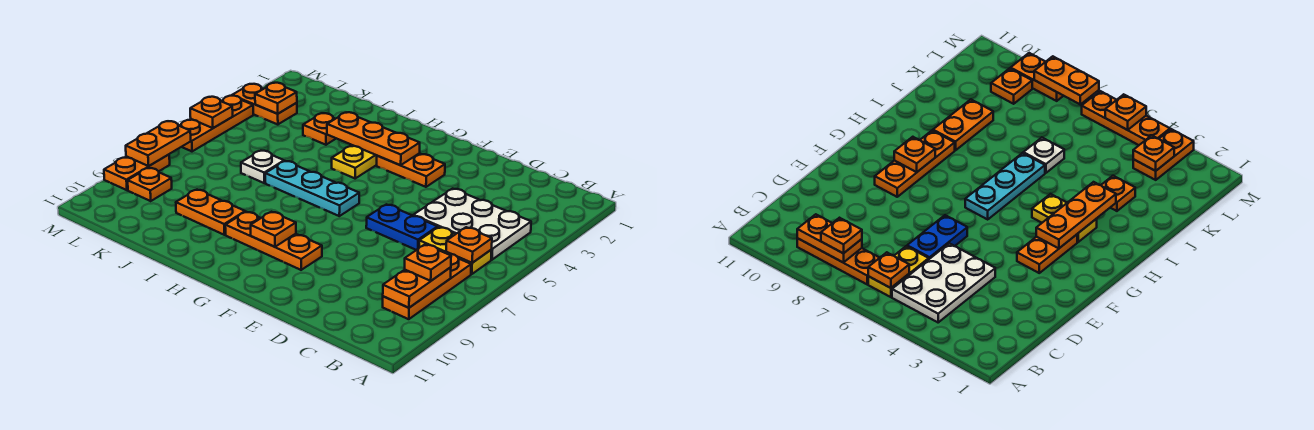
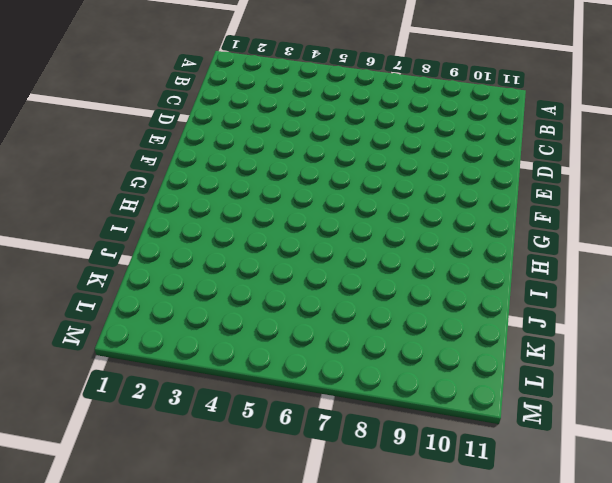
none -> white plate B4:D5 level 1
none -> yellow plate B6:C6 level 1
none -> orange plate B7:B9 level 1

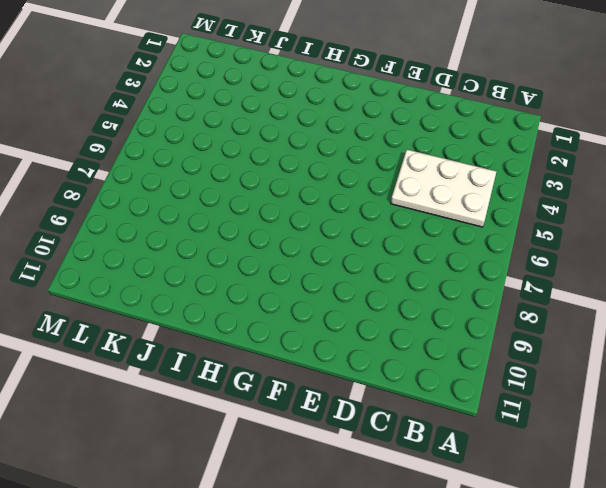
none -> yellow plate B6:C6 level 1
none -> orange plate B7:B9 level 1
none -> blue plate D6:E6 level 1

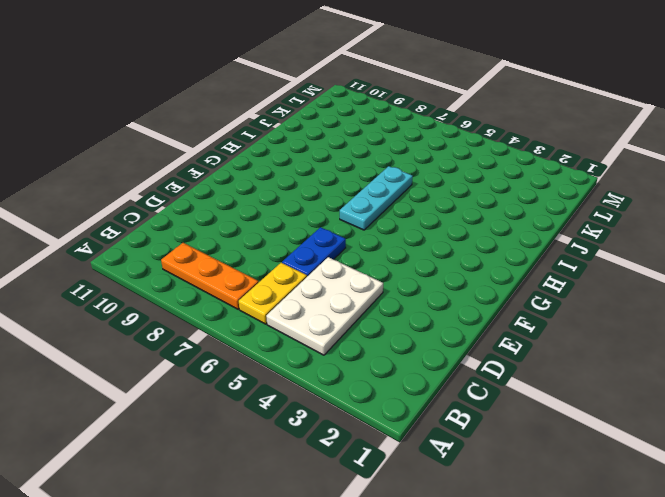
none -> orange plate F3:G3 level 1
none -> orange plate F9:H9 level 1
none -> yellow plate H3:H4 level 1

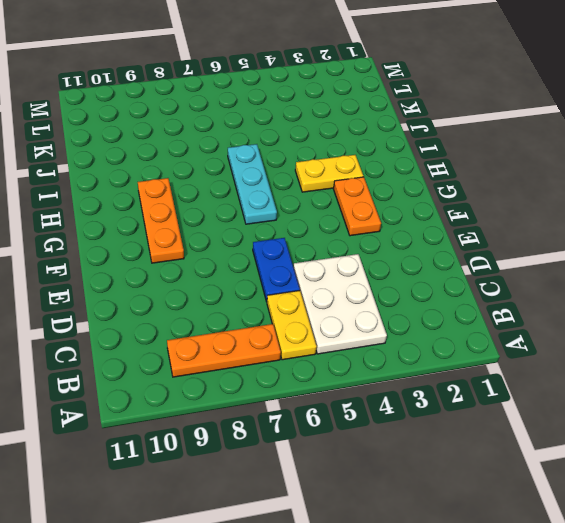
none -> orange plate I9:J9 level 1
none -> orange plate J3 level 1
none -> white plate J6 level 1

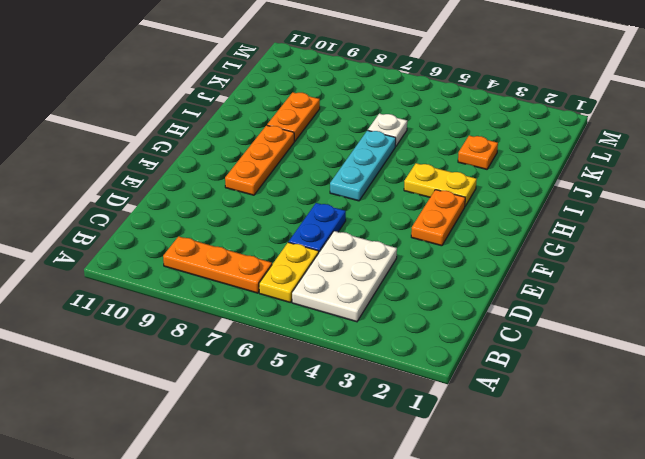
none -> orange plate L3:M3 level 1
none -> orange plate L9 level 1
none -> orange plate M4:M6 level 1

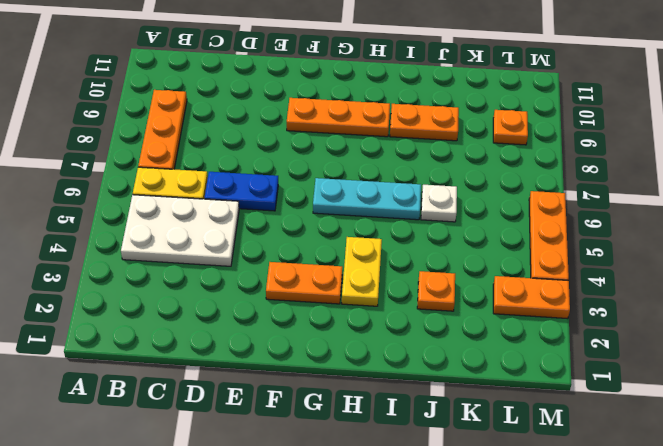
none -> orange plate M8:M9 level 1
none -> orange plate B6 level 2
none -> orange plate B8:B9 level 2

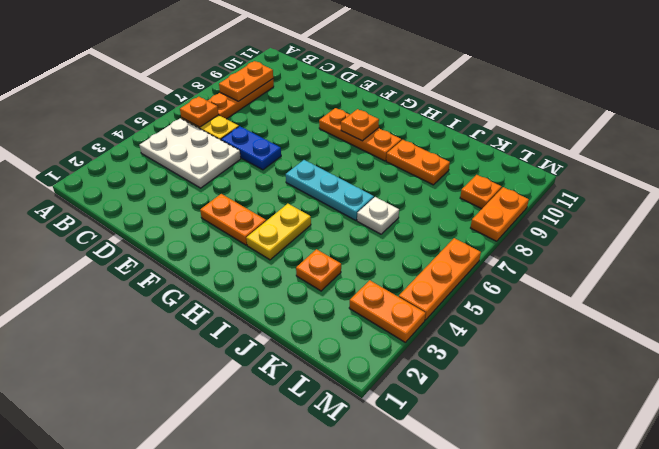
none -> orange plate G3:I3 level 2
none -> orange plate L3 level 2
none -> orange plate M5 level 2

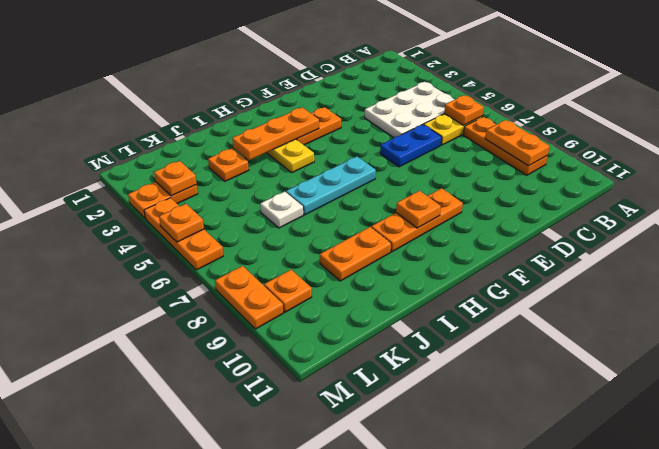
none -> orange plate M7:M8 level 2
none -> orange plate B8 level 3

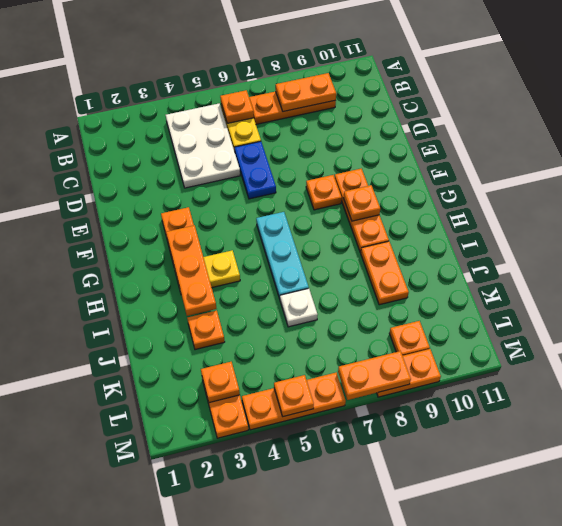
orange plate F8 level 1 -> orange plate B8 level 3

